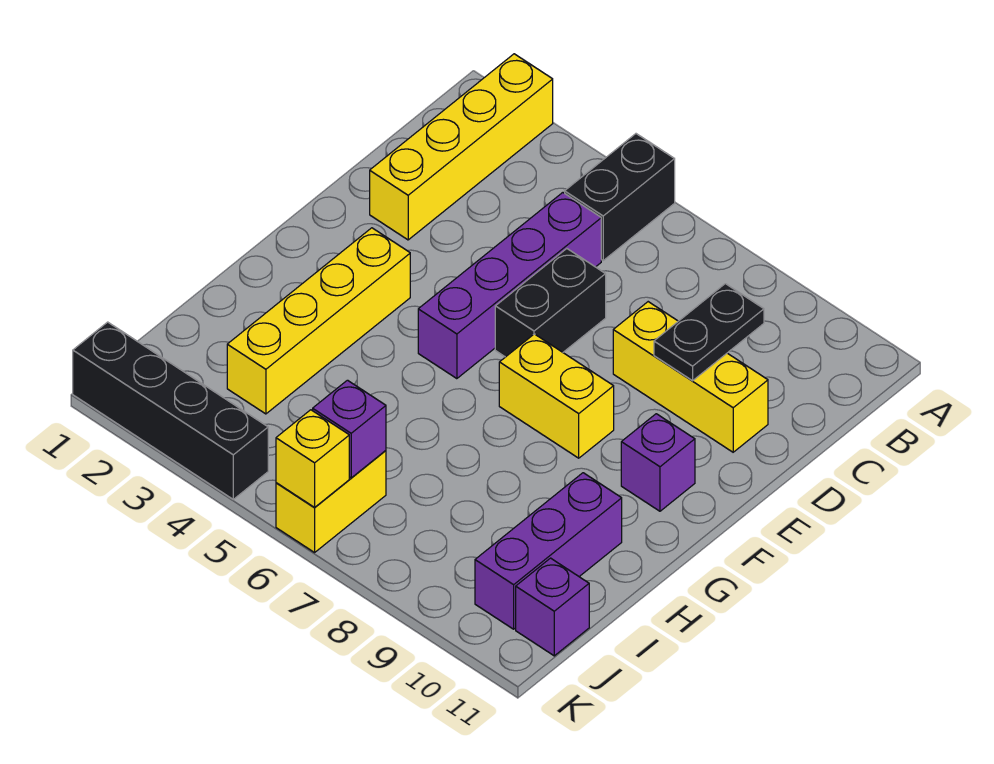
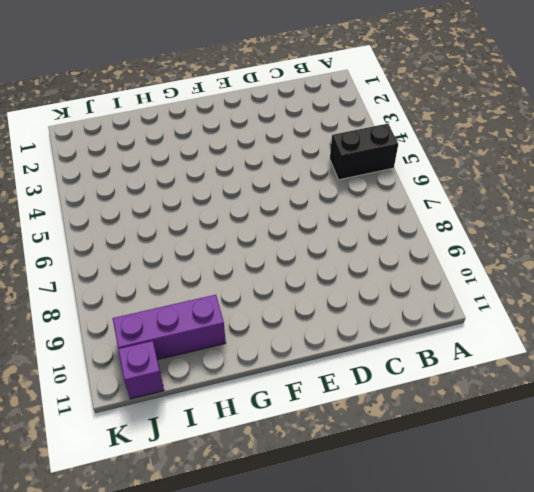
none -> yellow brick A2:D2 level 1
none -> purple brick C5:F5 level 1
none -> black brick D6:E6 level 1

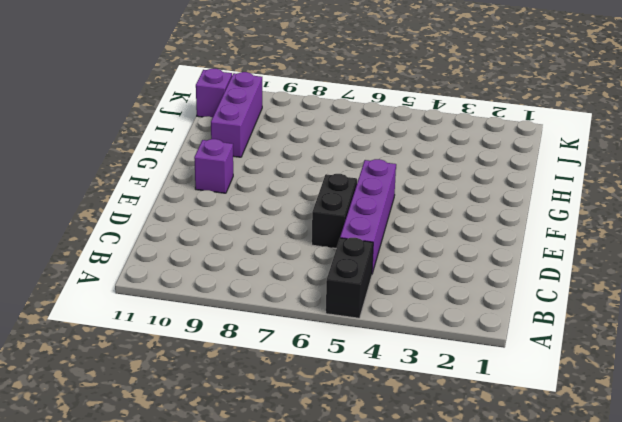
none -> yellow brick A2:D2 level 1
none -> yellow brick D8:D10 level 1
none -> yellow brick F3:I3 level 1

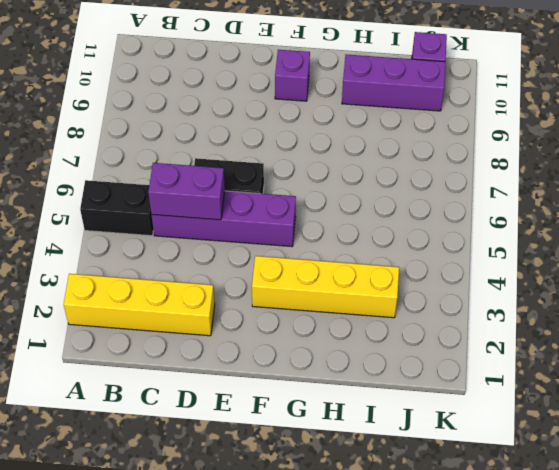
purple brick C5:D5 level 2 -> none
none -> yellow brick D8:D10 level 1
none -> yellow brick F7:F8 level 1
none -> yellow brick J6:K6 level 1

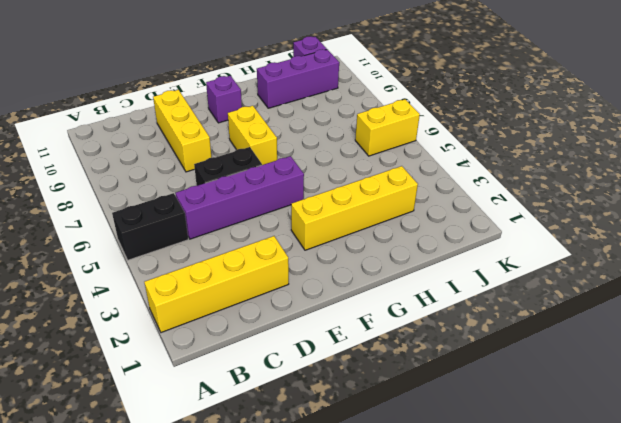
none -> black brick K1:K4 level 1
none -> black plate C9:D9 level 2
none -> purple brick J6 level 2

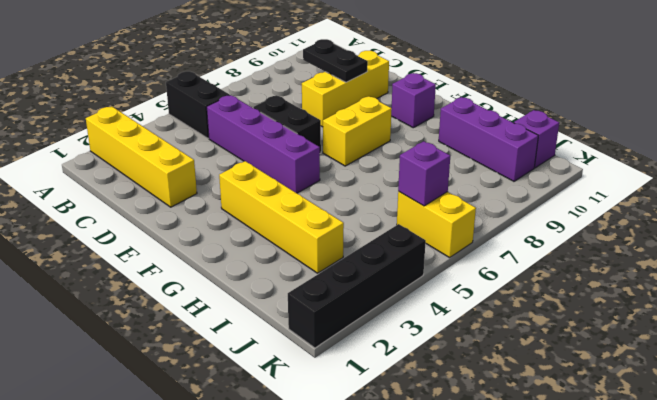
none -> yellow brick K6 level 2

